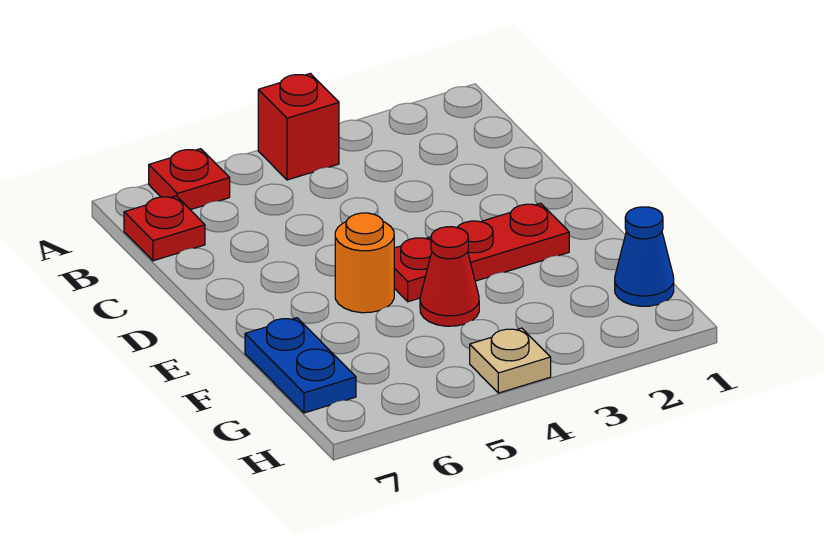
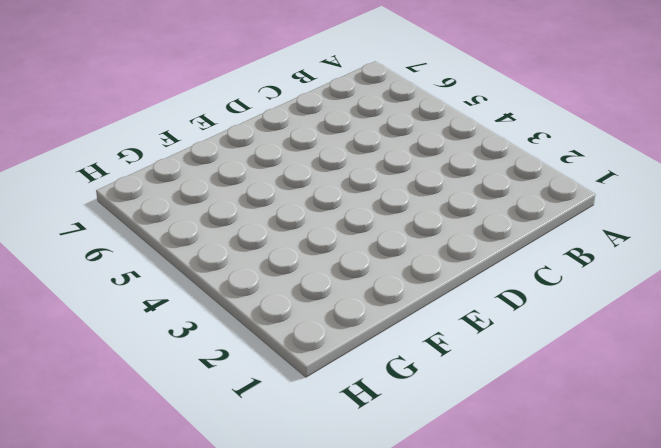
none -> red brick A4 level 1
none -> red plate A6 level 1

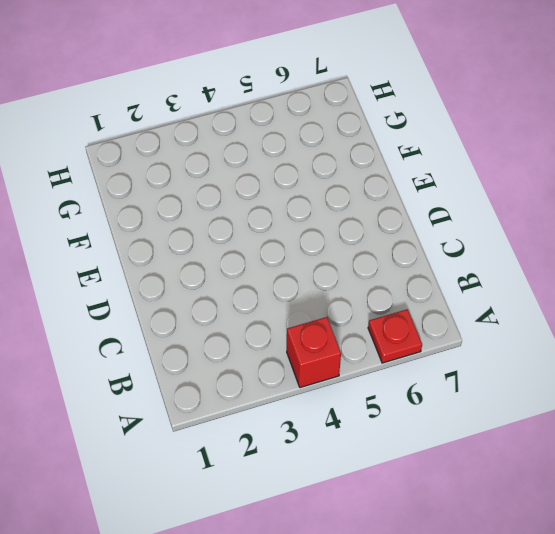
none -> red plate B7 level 1
none -> red plate E2:E4 level 1

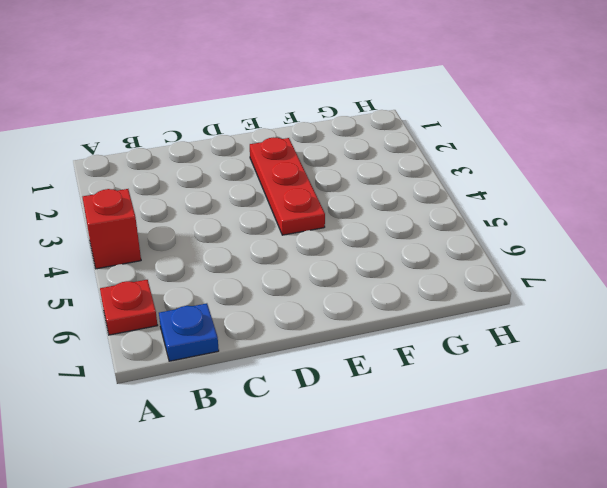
blue plate B7 level 1 -> red plate B7 level 1
none -> orange round brick E5 level 1
none -> red cone F4 level 1

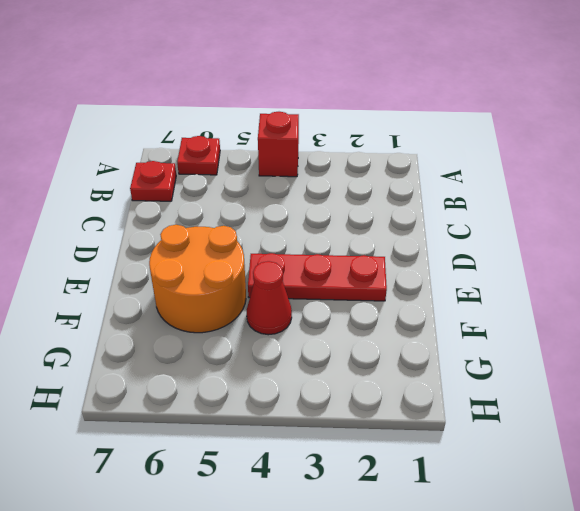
orange round brick E5:F6 level 1 -> orange round brick E5 level 1
none -> blue plate F7:G7 level 1
none -> blue cone G1 level 1

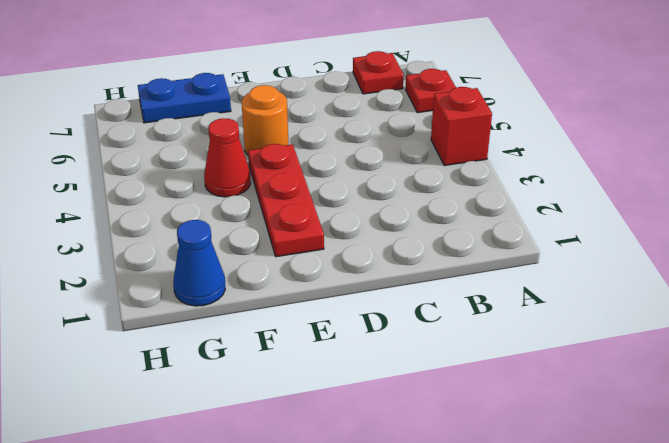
none -> tan plate H4 level 1

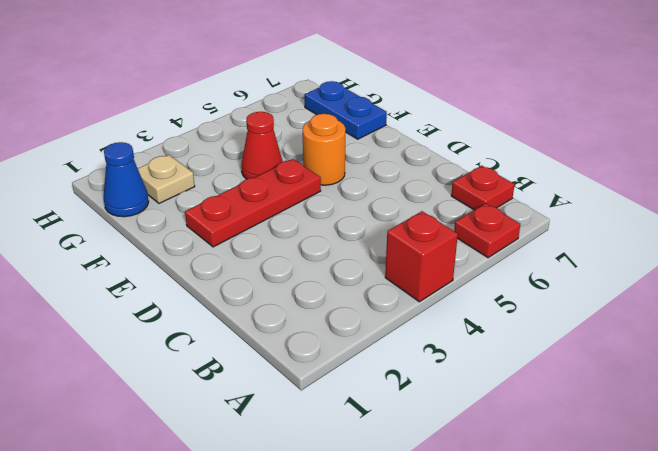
tan plate G2 level 1 -> tan plate H4 level 1

